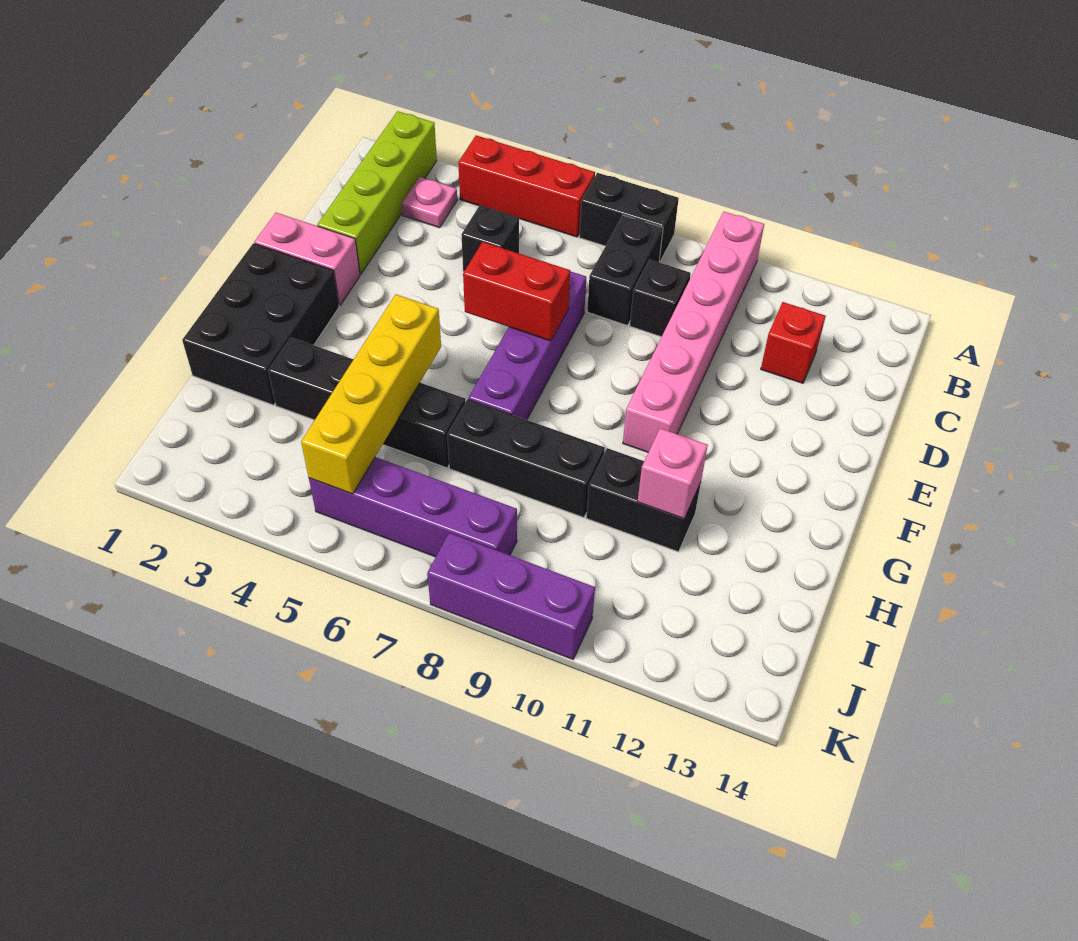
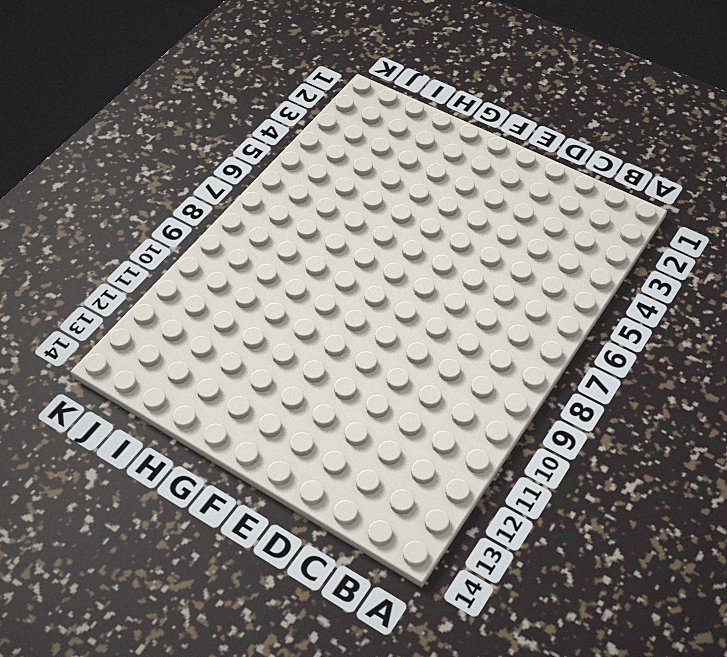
none -> lime brick A2:D2 level 1
none -> red brick A4:A6 level 1
none -> black brick A7:A8 level 1

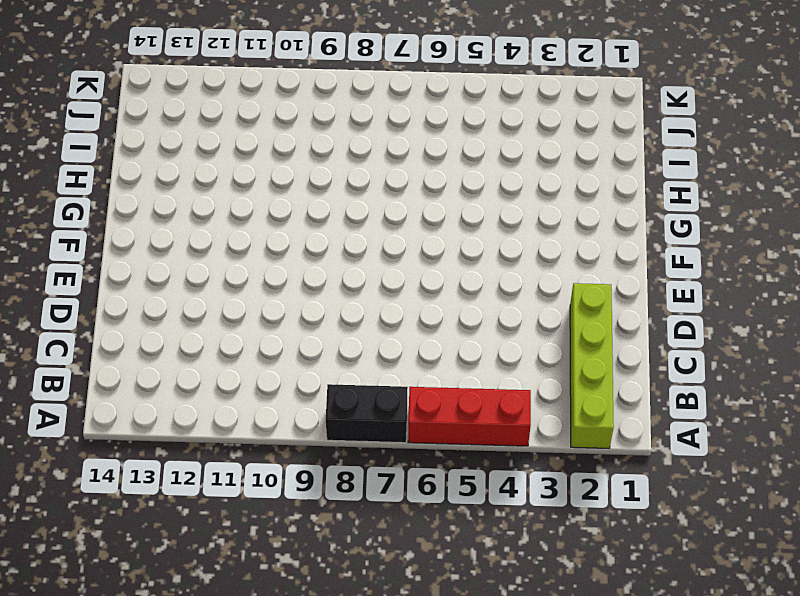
none -> pink brick A10:F10 level 1
none -> pink plate B3 level 1
none -> black brick B8:C8 level 1

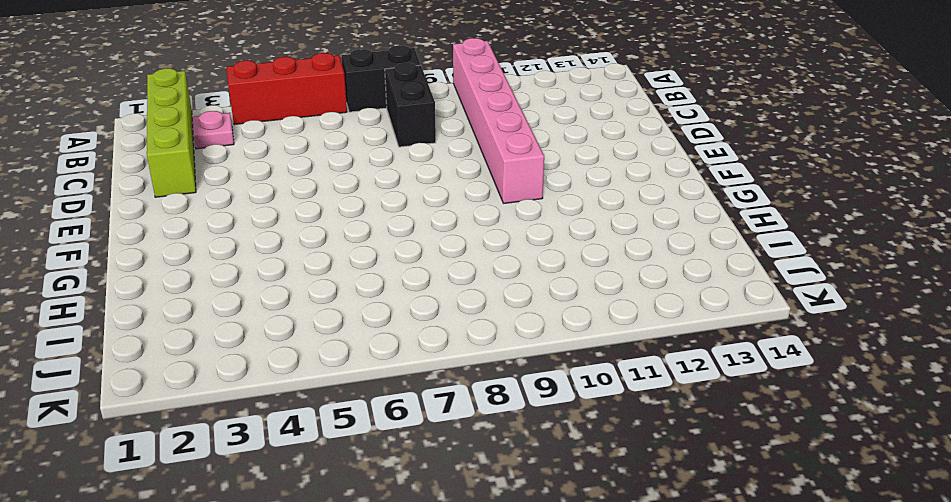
none -> black brick C5 level 1
none -> black brick C9 level 1
none -> red brick C12 level 1

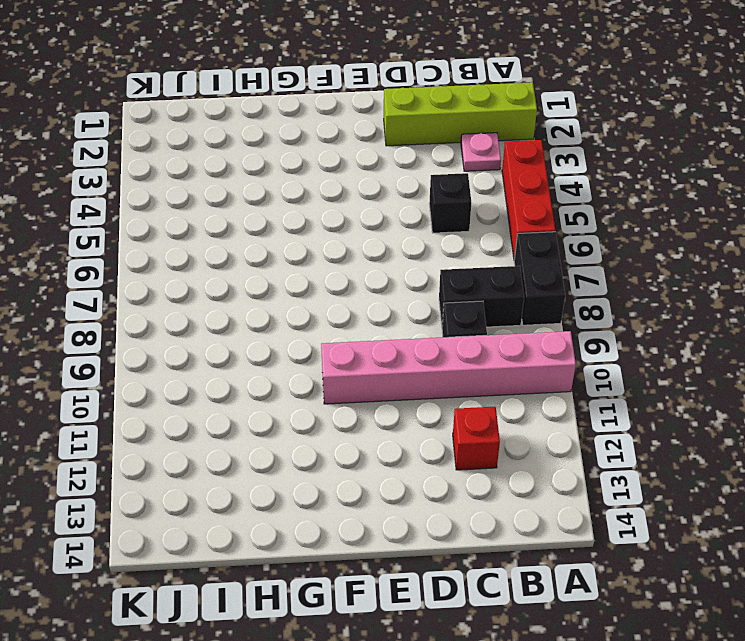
none -> purple brick D7:G7 level 1
none -> pink brick E1:E2 level 1
none -> black brick F1:H2 level 1

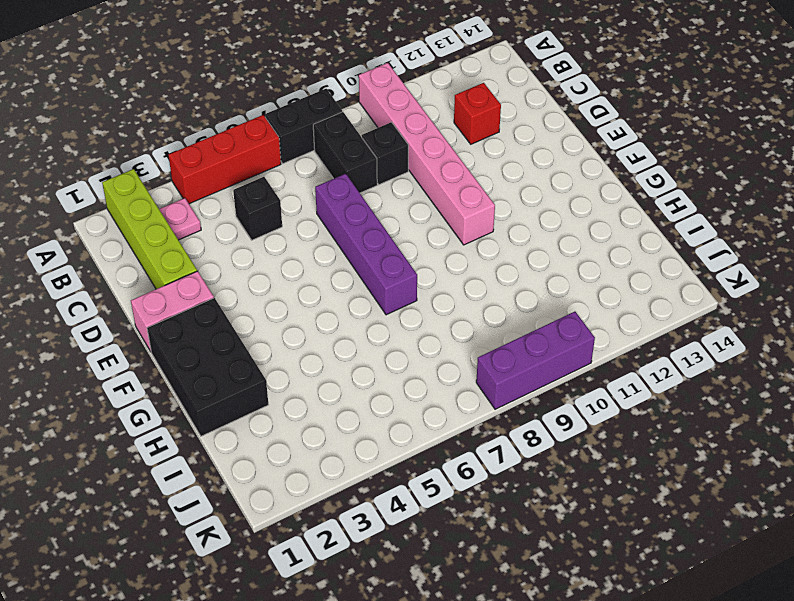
none -> black brick H3:H6 level 1
none -> black brick H7:H9 level 1
none -> black brick H10:H11 level 1

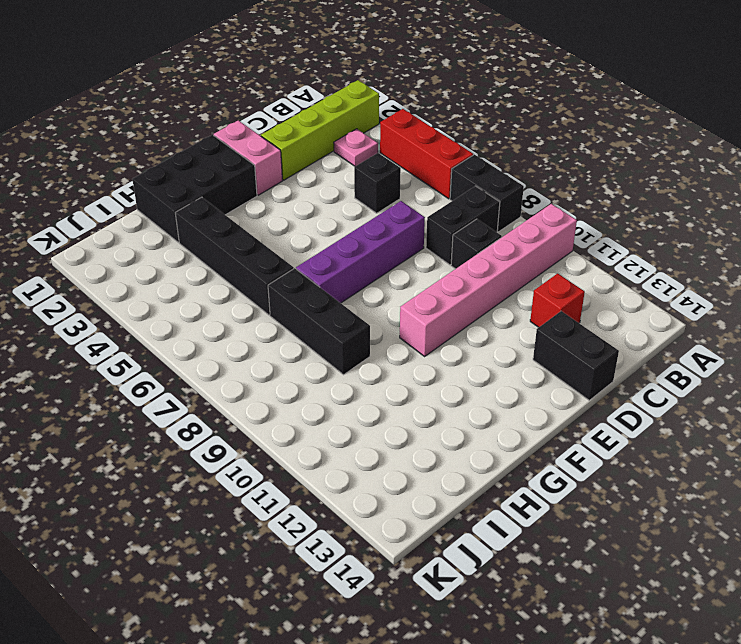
black brick D13:D14 level 1 -> black brick H10:H11 level 1
none -> purple brick J5:J8 level 1
none -> purple brick K8:K10 level 1
none -> red brick E6:E7 level 2

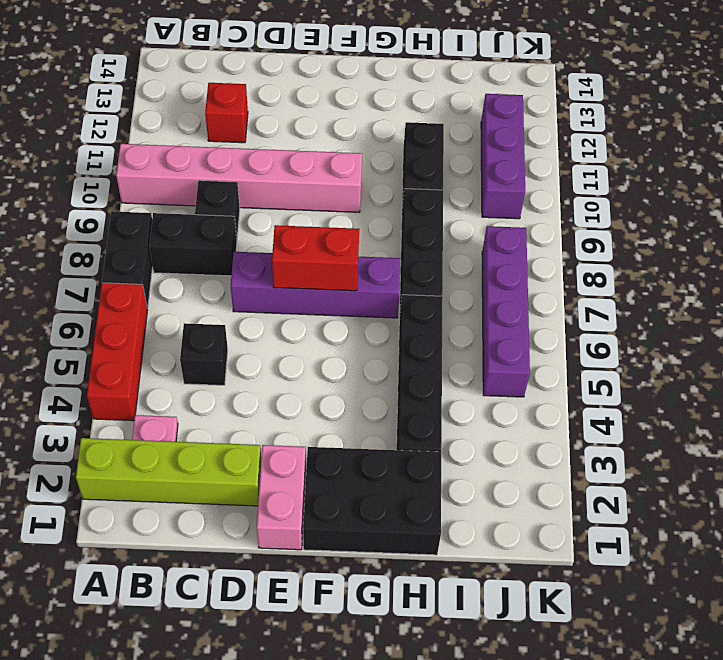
red brick E7:F7 level 2 -> red brick E6:E7 level 2
purple brick J10:J12 level 1 -> purple brick K8:K10 level 1
none -> yellow brick G5:J5 level 2
none -> pink brick H11 level 2

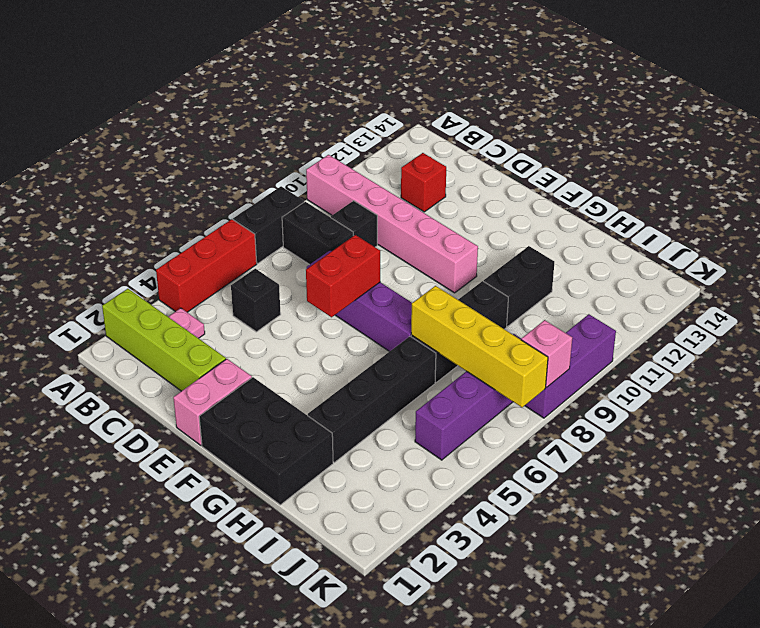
yellow brick H7:K7 level 2 -> yellow brick G5:J5 level 2
pink brick K8 level 2 -> pink brick H11 level 2

